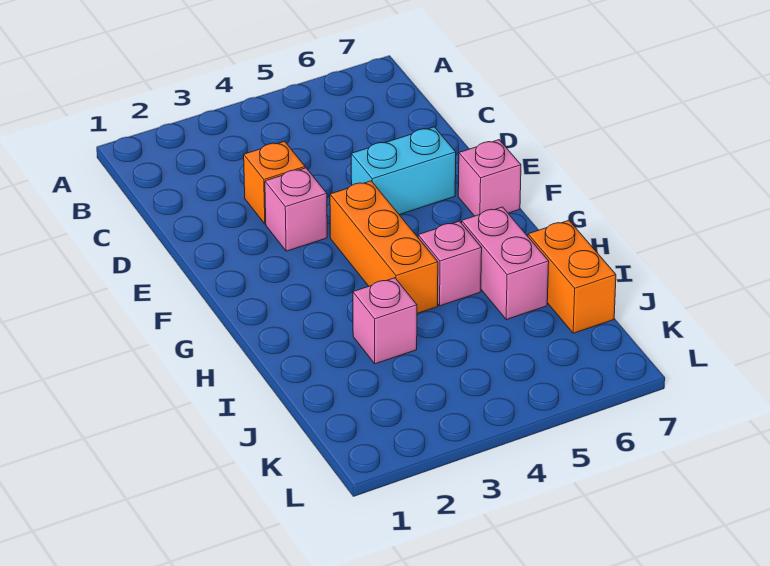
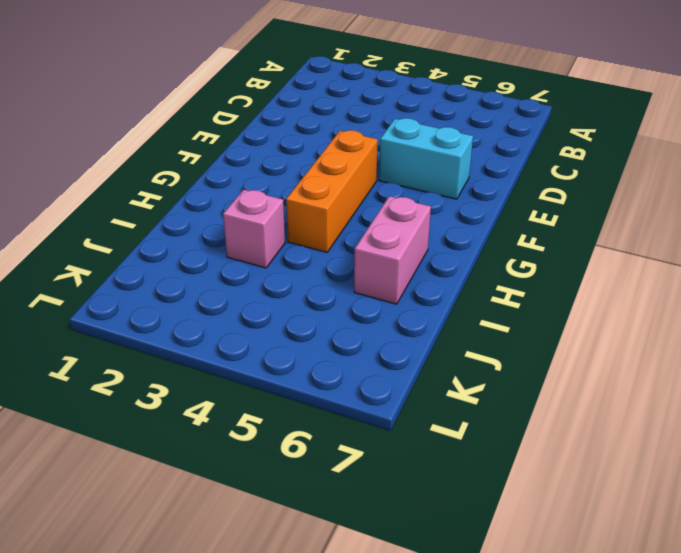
none -> orange brick D3 level 1
none -> pink brick E3 level 1

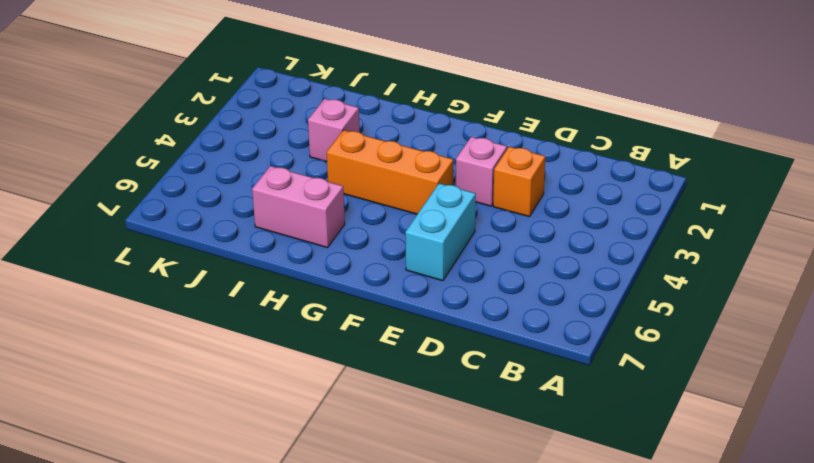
none -> pink brick F7 level 1
none -> pink brick H5 level 1

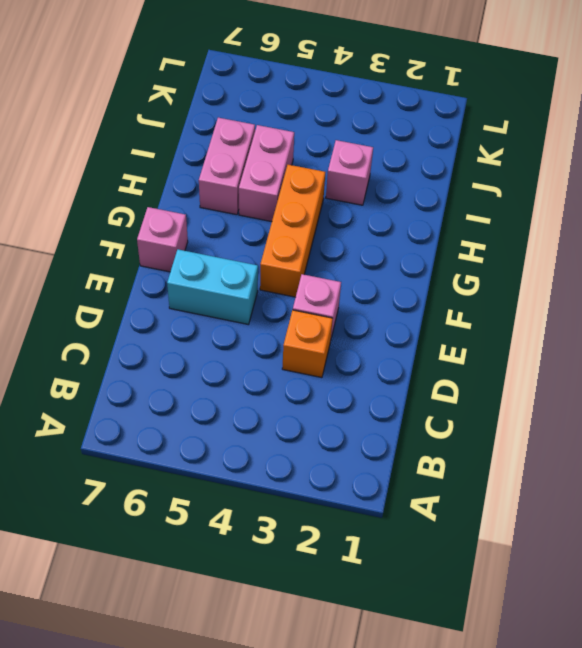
pink brick H5:I5 level 1 -> pink brick H5 level 1
none -> orange brick I7:J7 level 1

